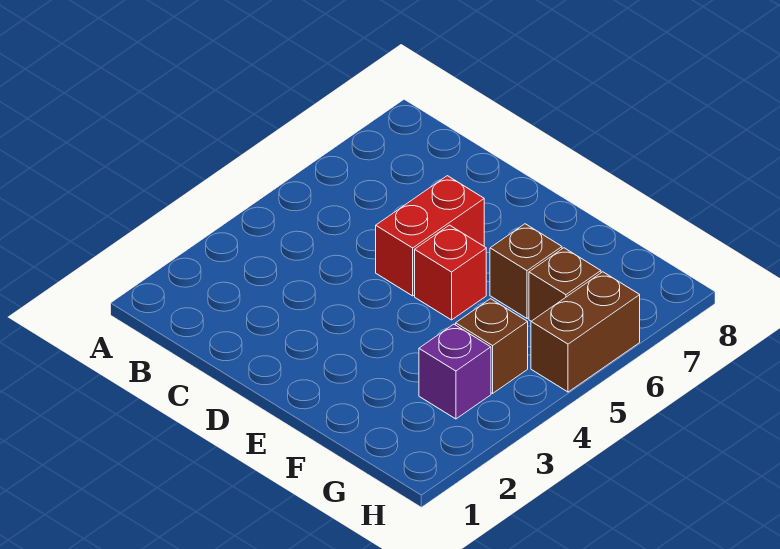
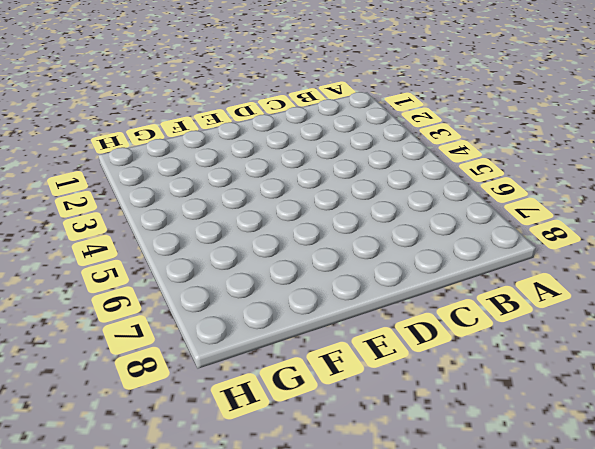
none -> red brick D5:D6 level 1
none -> red brick E5 level 1

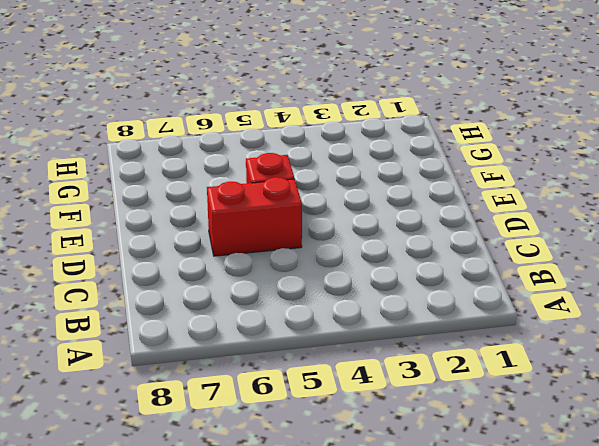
none -> brown brick F6 level 1
none -> purple brick G3 level 1

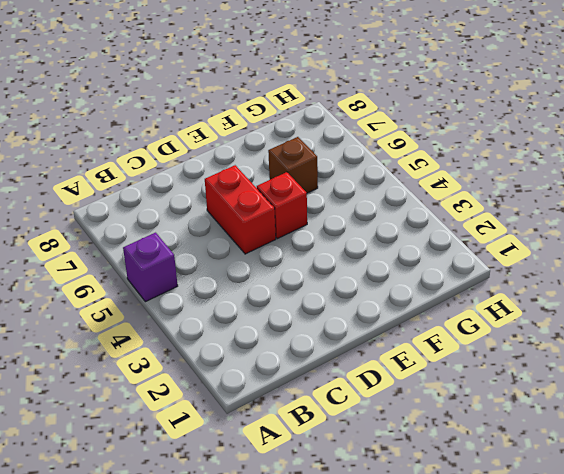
purple brick A5 level 1 -> purple brick G3 level 1
none -> brown brick G4 level 1
none -> brown brick G6 level 1

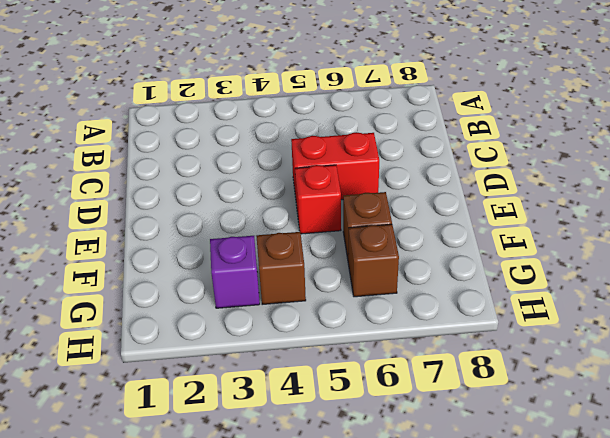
none -> brown brick H5:H6 level 1

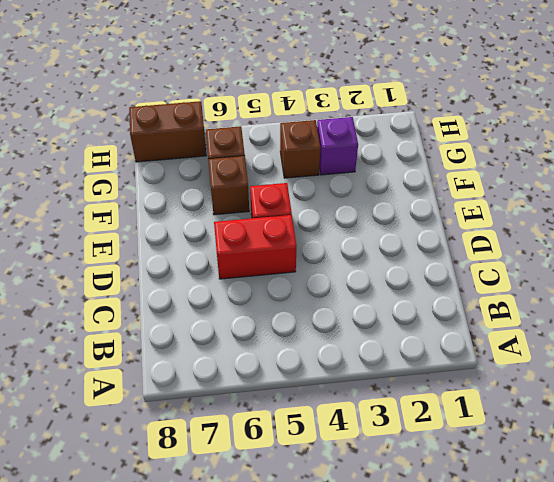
brown brick H7:H8 level 1 -> brown brick H5:H6 level 1

